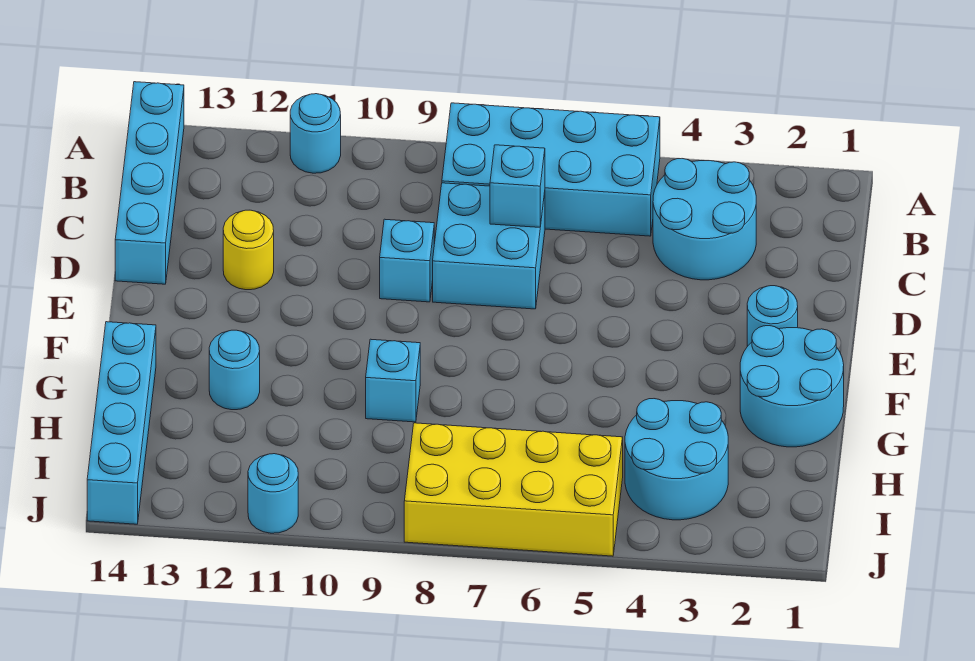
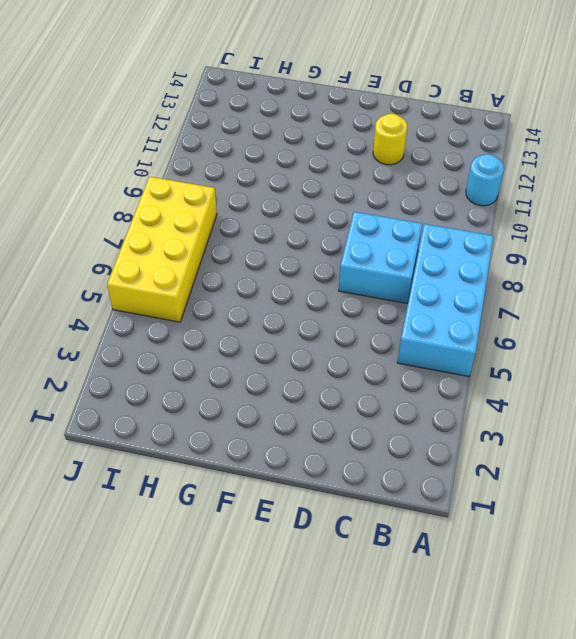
none -> cyan brick A14:D14 level 1
none -> cyan round brick B3:C4 level 1
none -> cyan brick D9 level 1

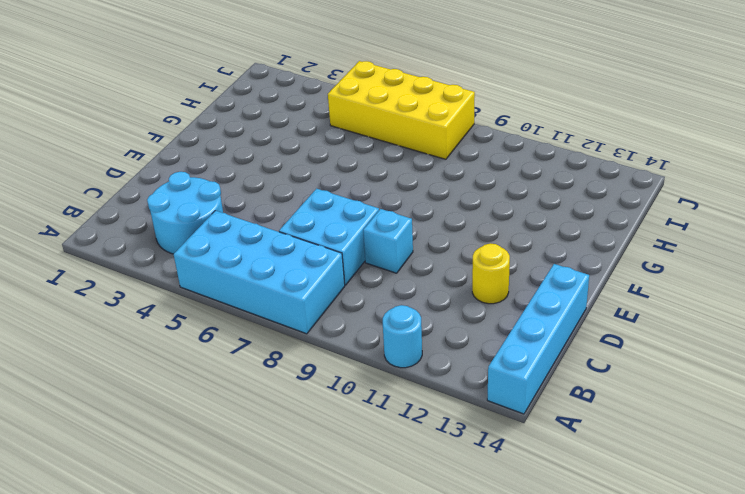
none -> cyan round brick E2 level 1
none -> cyan round brick F1:G2 level 1
none -> cyan brick G9 level 1

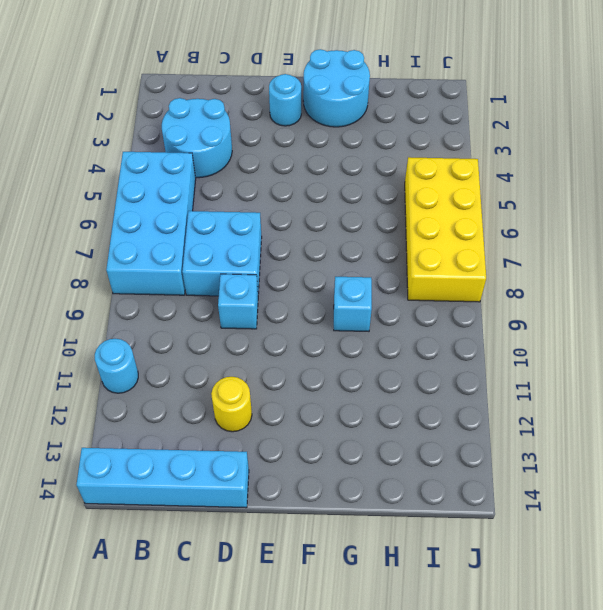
none -> cyan round brick G12 level 1
none -> cyan brick G14:J14 level 1
none -> cyan round brick H3:I4 level 1

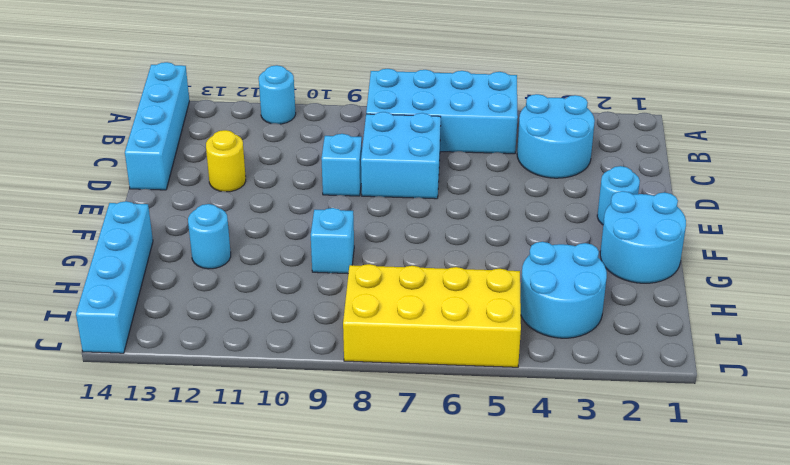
none -> cyan round brick J11 level 1
none -> cyan brick C7 level 2

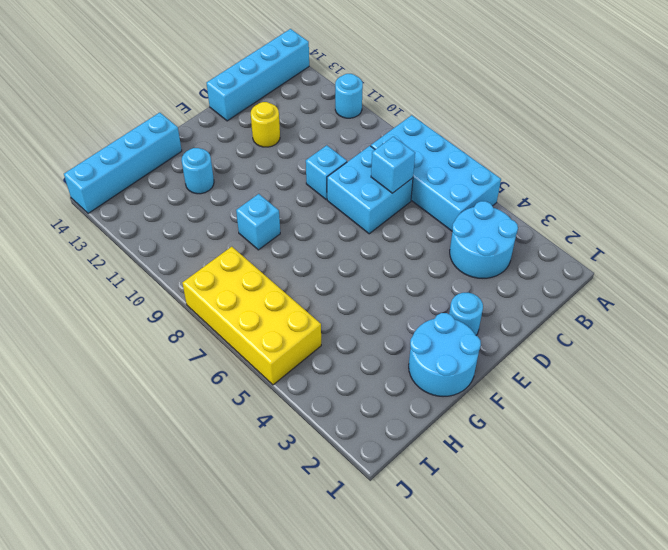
none -> cyan round brick H3:I4 level 1
none -> cyan round brick J11 level 1

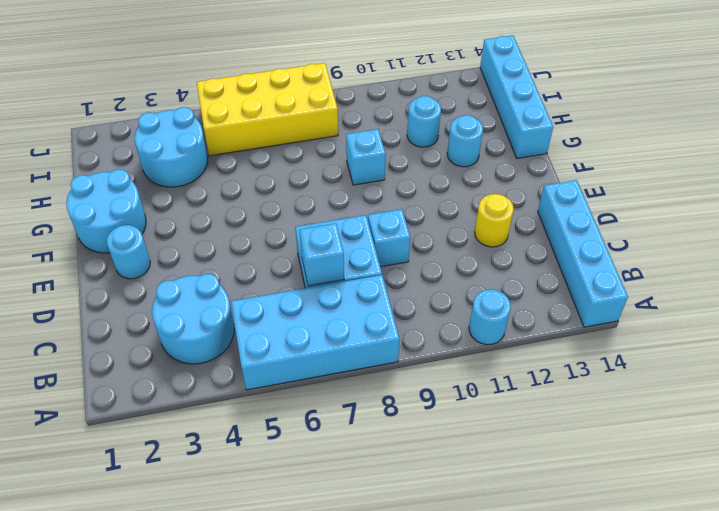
cyan round brick H11 level 1 -> cyan round brick J11 level 1

